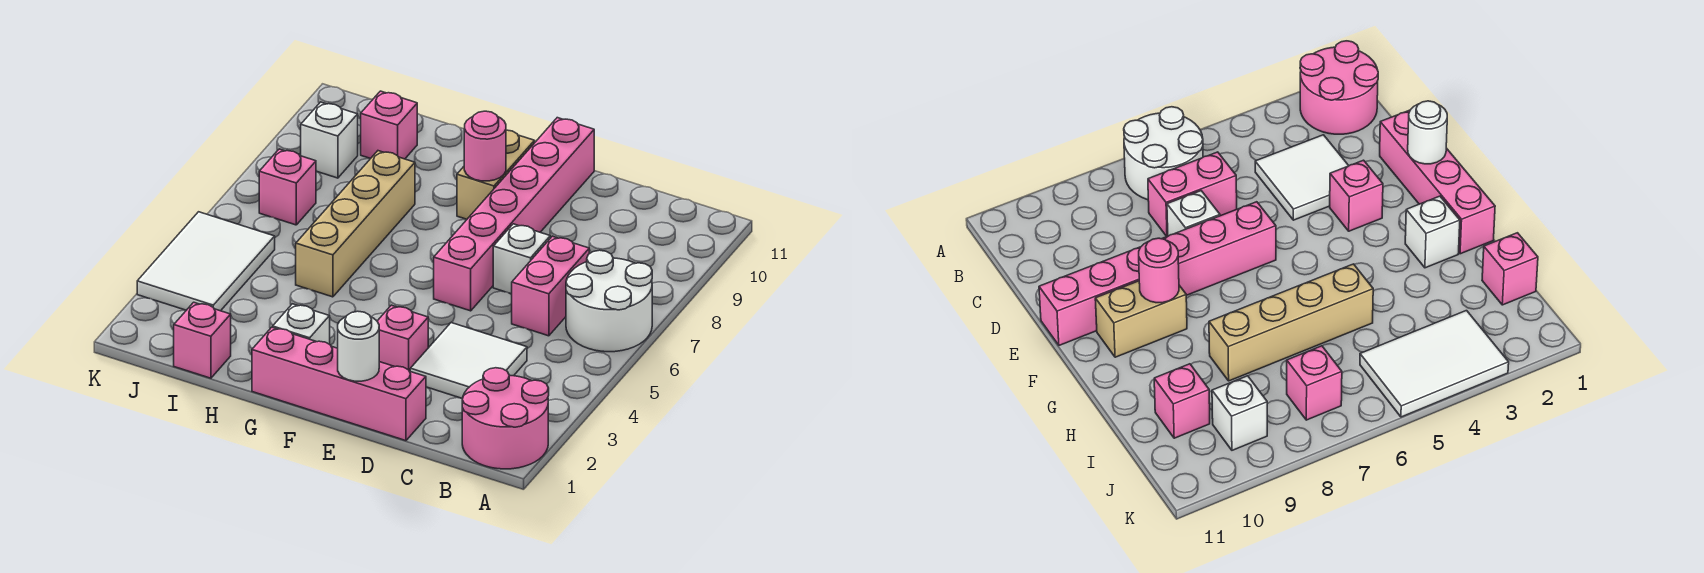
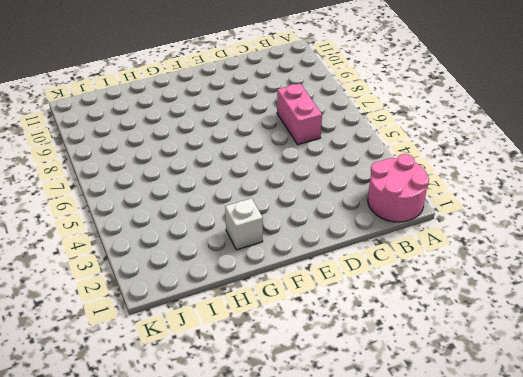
none -> white round brick A6:B7 level 1
none -> white tile C3:D4 level 1
none -> pink brick D1:G1 level 1

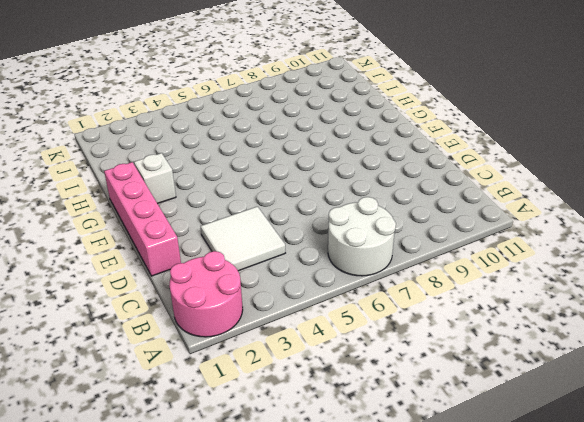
none -> pink brick C6:C7 level 1
none -> white brick D7 level 1
none -> pink brick E3 level 1

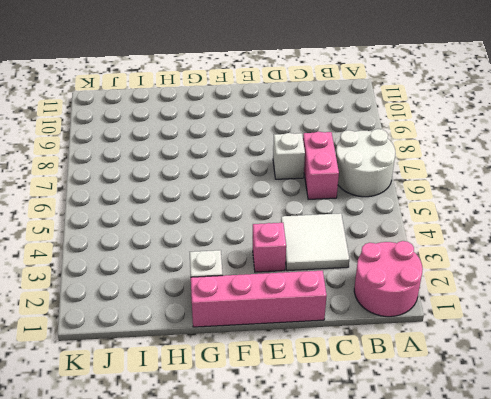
none -> pink brick E6:E11 level 1
none -> tan brick F9:F10 level 1
none -> tan brick H5:H8 level 1

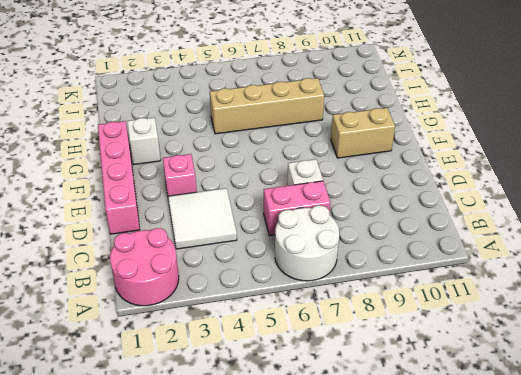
none -> pink brick E6:E11 level 1
none -> pink brick I1 level 1
none -> pink brick I10 level 1

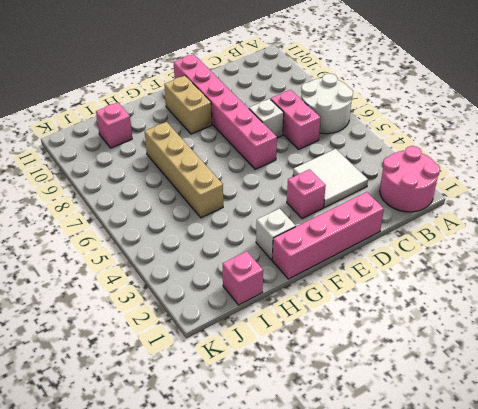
none -> white tile J3:K5 level 1
none -> pink brick J7 level 1
none -> white brick J9 level 1

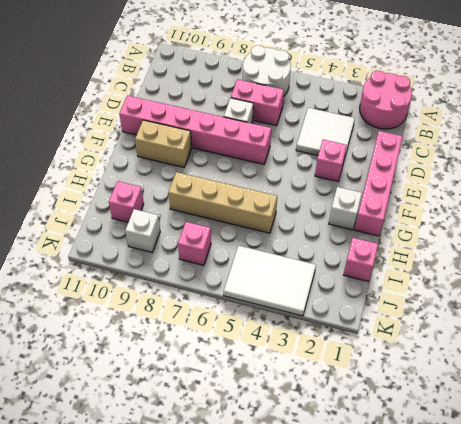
none -> white round brick E1 level 2
none -> pink round brick F9 level 2

